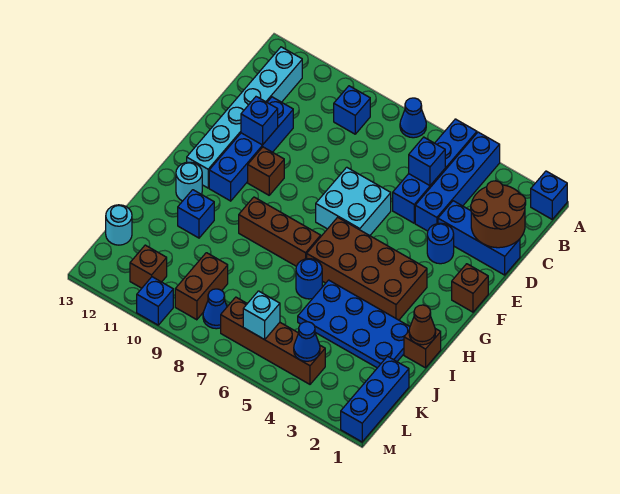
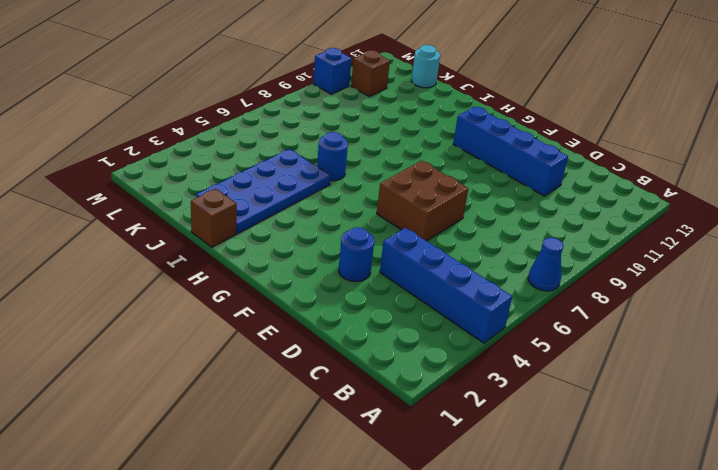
brown brick E6:F7 level 1 -> cyan brick E6:F7 level 1
none -> blue brick A1 level 1
none -> blue brick A5:D5 level 1
none -> blue brick B9 level 1
none -> cyan brick B12:G12 level 1

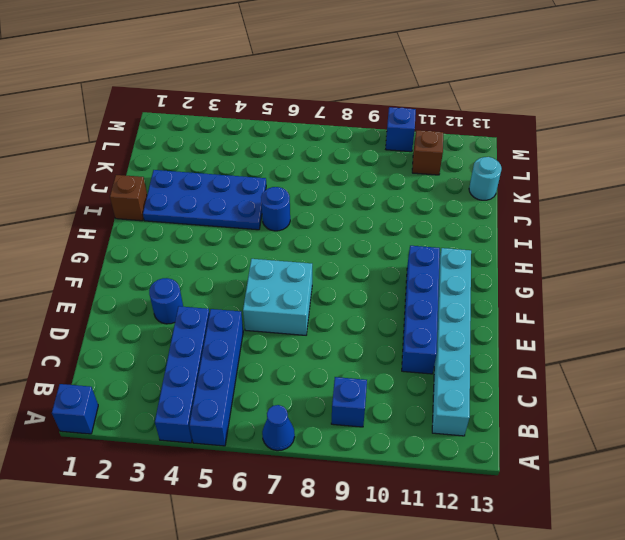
none -> blue brick D1:D3 level 1
none -> brown brick F1 level 1
none -> brown brick F10 level 1
none -> brown brick G3:H6 level 1

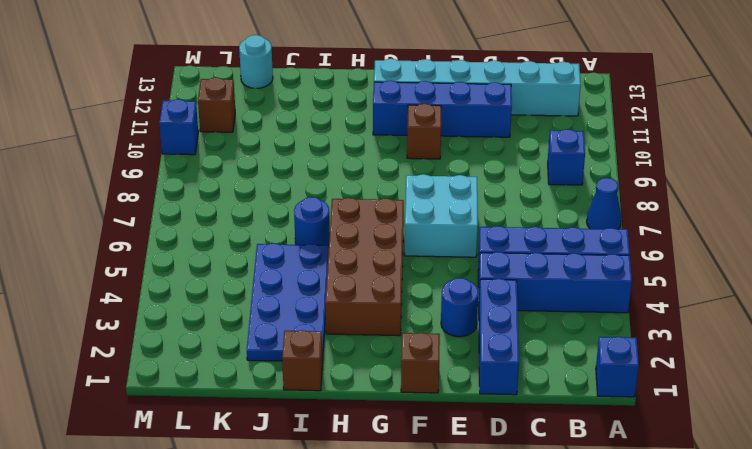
none -> brown brick H7:H9 level 1
none -> cyan round brick H12 level 1
none -> blue brick I11 level 1
none -> blue brick K1:M1 level 1

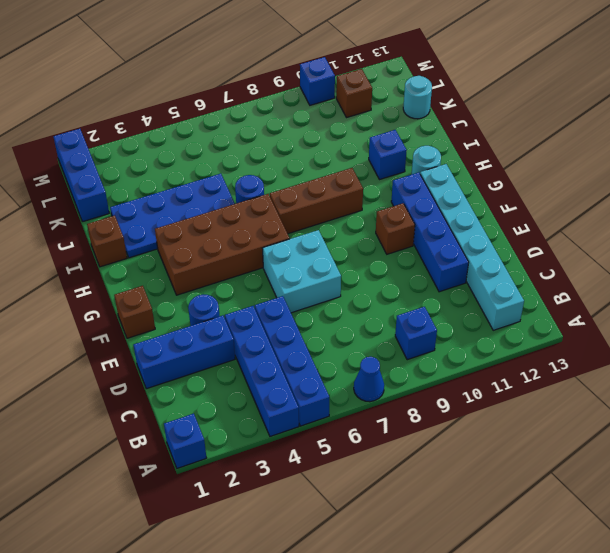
none -> brown brick K9:L9 level 1
none -> brown brick L4:L7 level 1
none -> blue cone L8 level 1
none -> brown round brick C1:D2 level 2

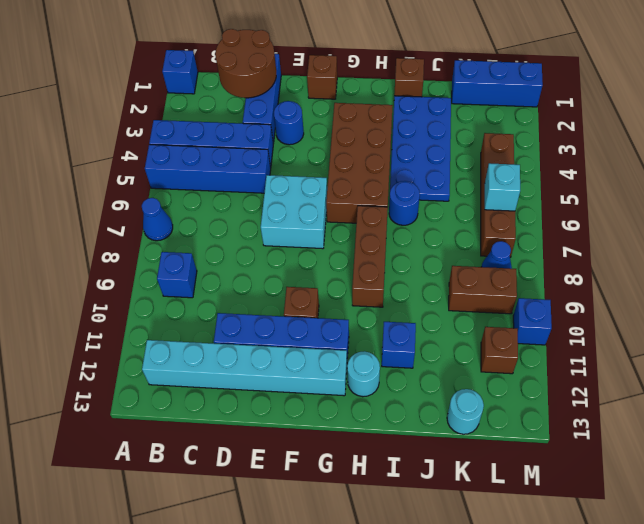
none -> blue brick C5 level 2
none -> blue brick E11 level 2
none -> brown cone I1 level 2
none -> blue cone L4 level 2

